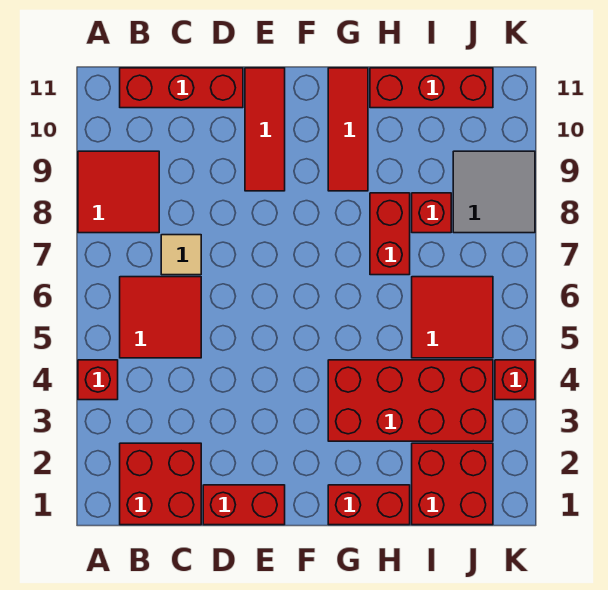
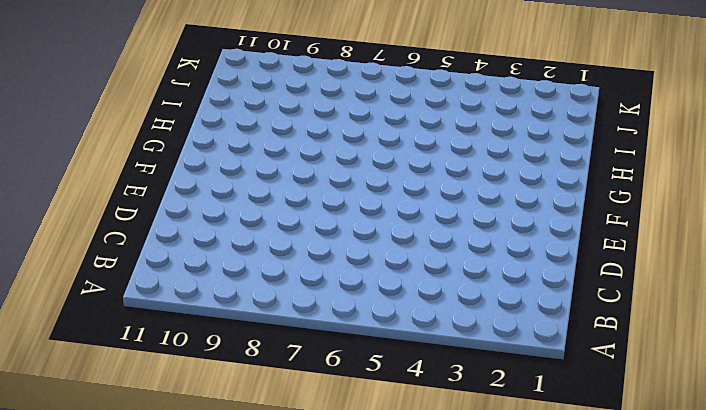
none -> red brick A4 level 1
none -> red tile A8:B9 level 1
none -> red brick B1:C2 level 1

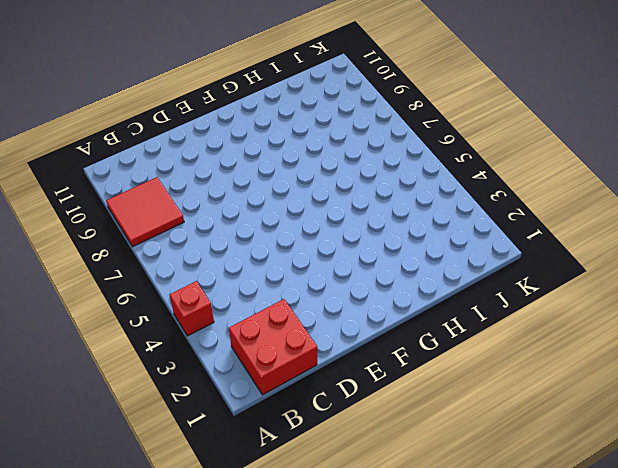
none -> red tile B5:C6 level 1
none -> red brick B11:D11 level 1
none -> tan tile C7 level 1

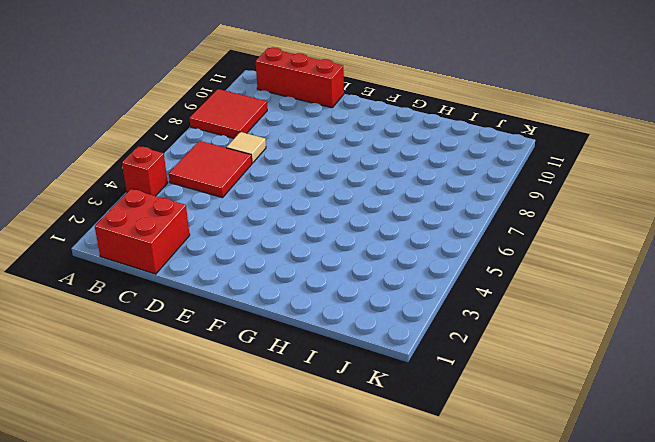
none -> red brick D1:E1 level 1
none -> red tile E9:E11 level 1
none -> red brick G1:H1 level 1

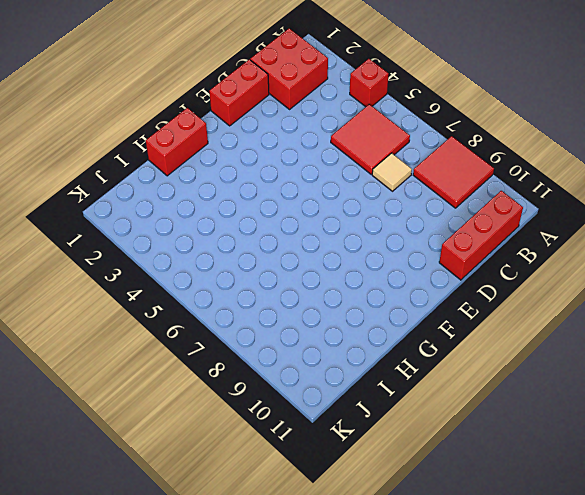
none -> red tile E9:E11 level 1
none -> red brick G3:J4 level 1
none -> red tile G9:G11 level 1

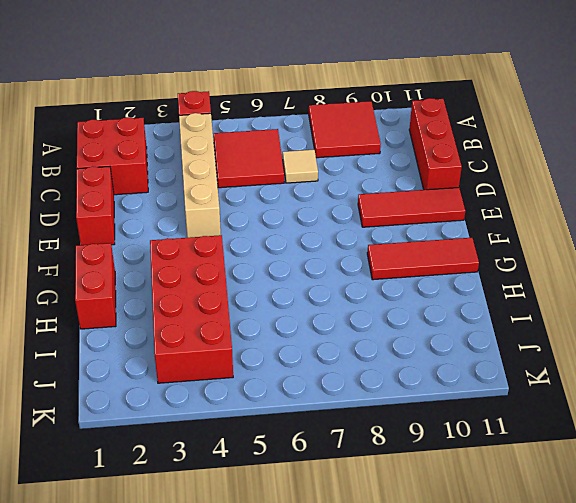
tan brick B4:E4 level 1 -> none
none -> red brick H7:H8 level 1
none -> red brick H11:J11 level 1
none -> red brick I1:J2 level 1

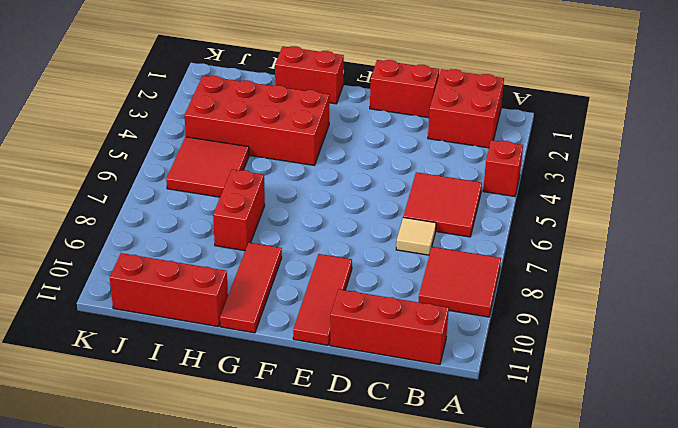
none -> red brick I1:J2 level 1
none -> red brick I8 level 1
none -> grey tile J8:K9 level 1

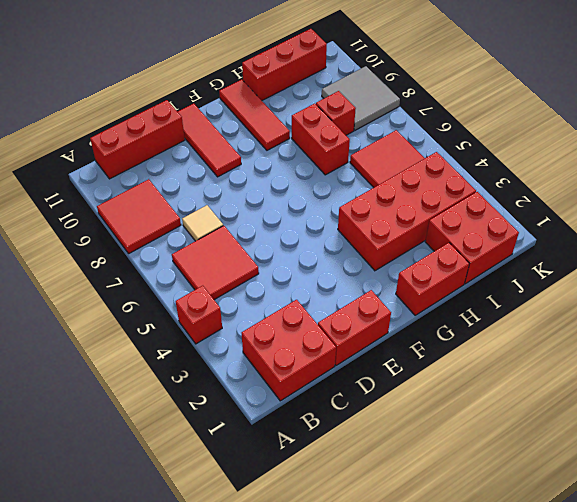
none -> red brick K4 level 1

